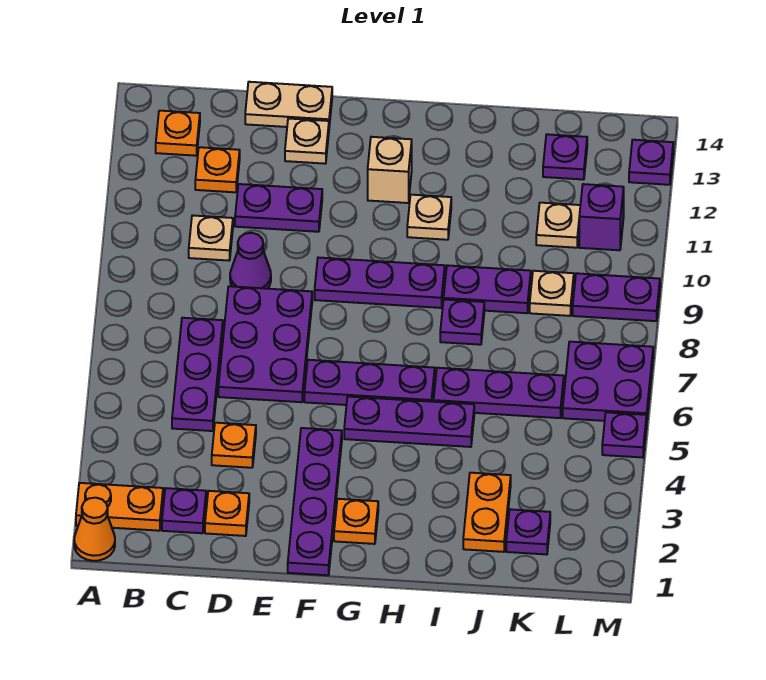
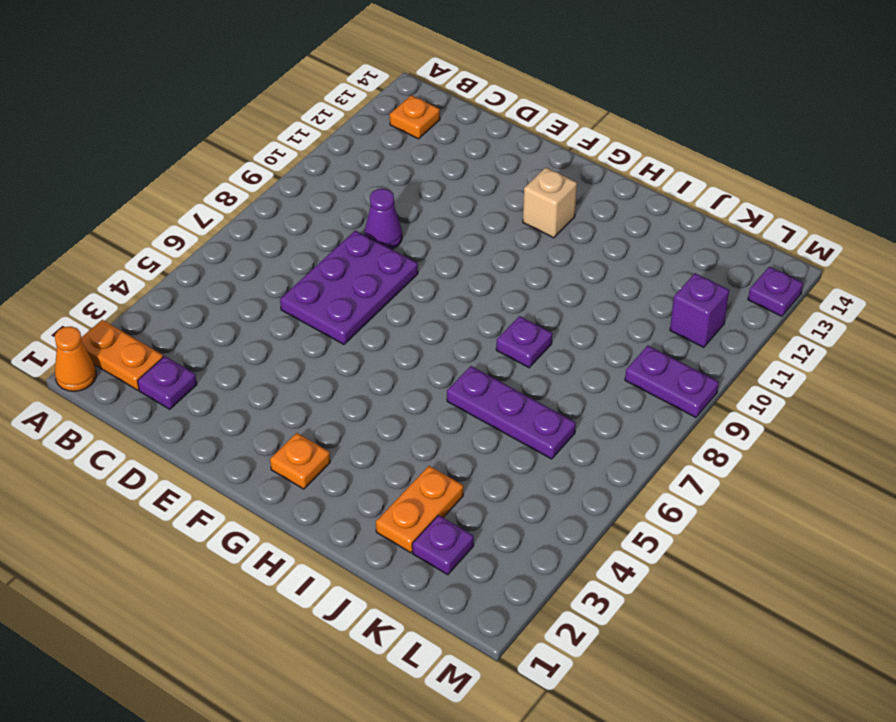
none -> purple plate C5:C7 level 1
none -> tan plate C10 level 1
none -> orange plate C12 level 1
none -> orange plate D2 level 1

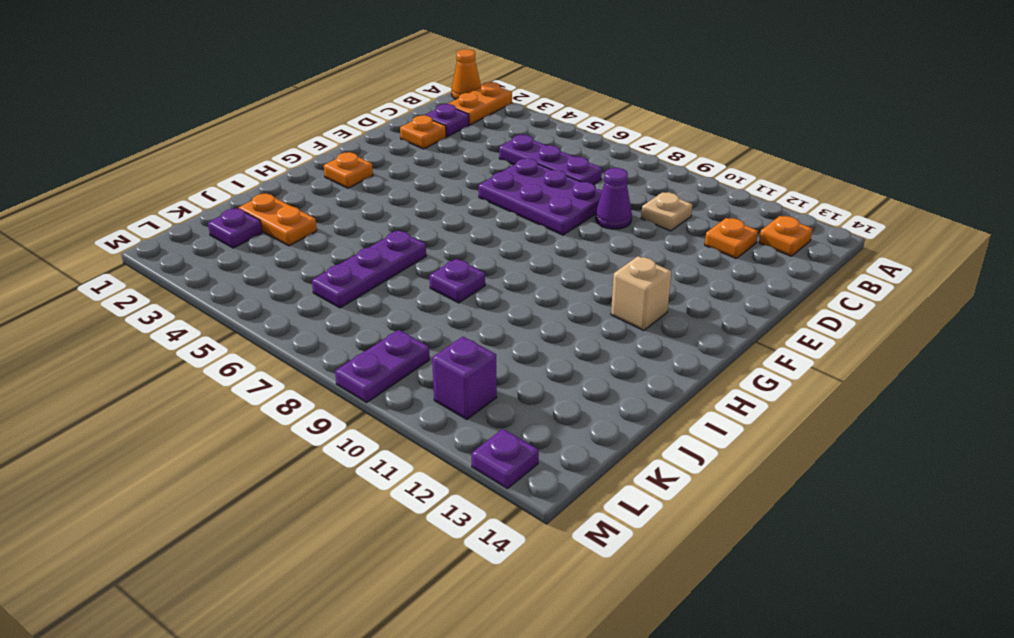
none -> orange plate D4 level 1
none -> purple plate D11:E11 level 1
none -> tan plate D14:E14 level 1
none -> tan plate E13 level 1

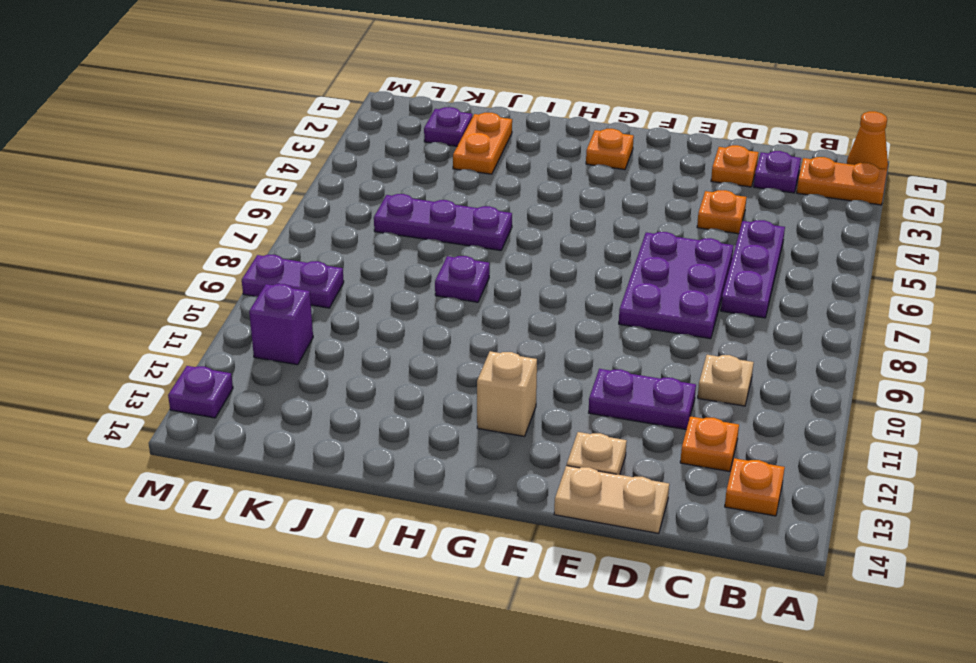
none -> purple cone D9 level 1
none -> purple plate F1:F4 level 1
none -> purple plate F6:H6 level 1
none -> purple plate F9:H9 level 1

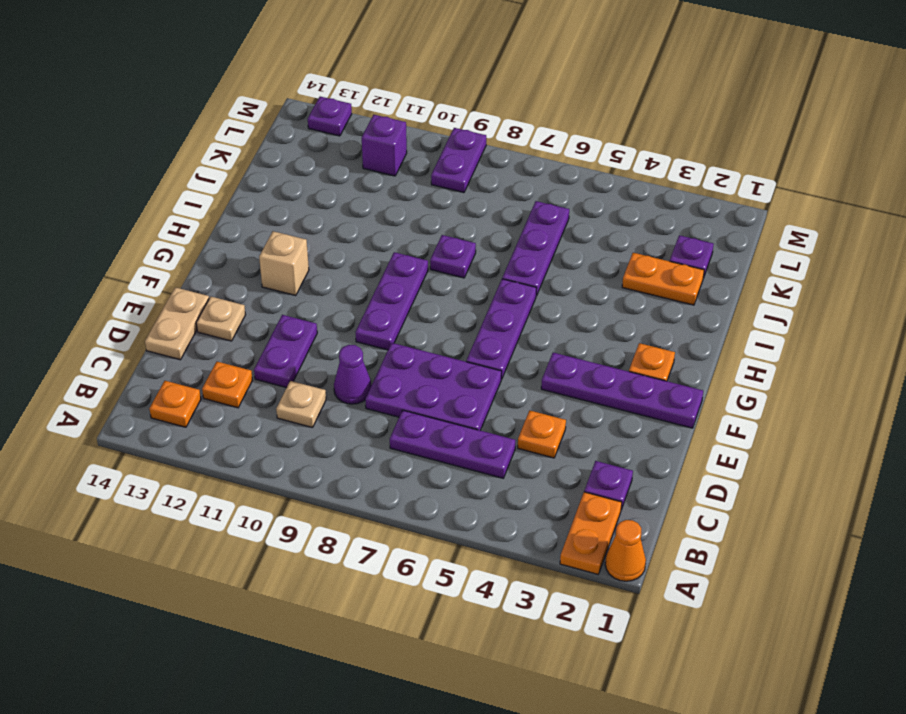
none -> orange plate D2 level 1
none -> purple plate G5:I5 level 1
none -> tan plate H11 level 1
none -> purple plate I9:J9 level 1

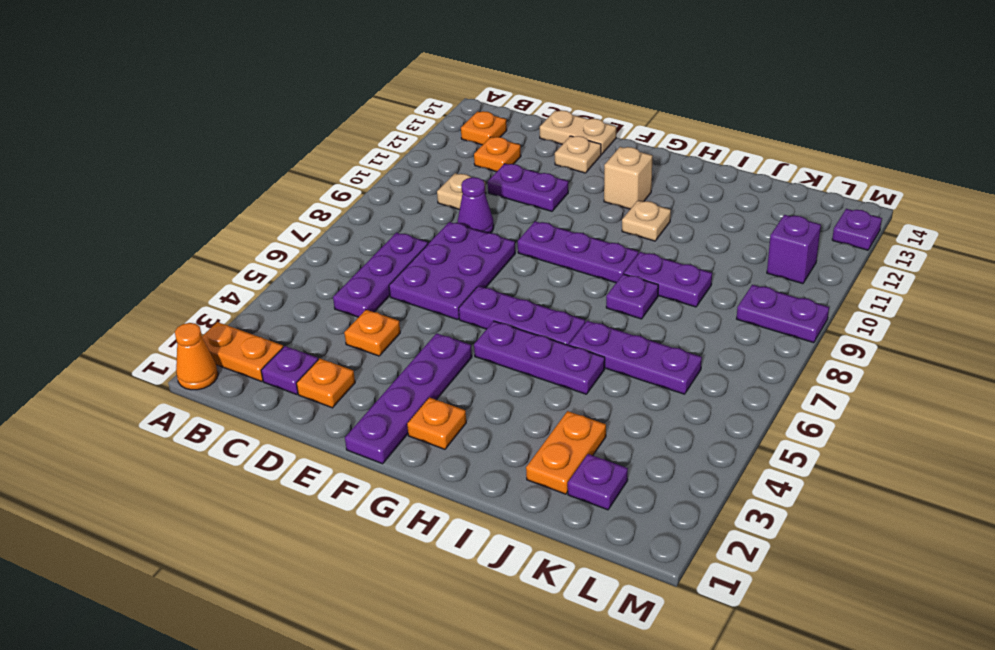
none -> tan plate K9 level 1
none -> tan plate K11 level 1
none -> purple plate K13 level 1
none -> purple plate L6:M7 level 1

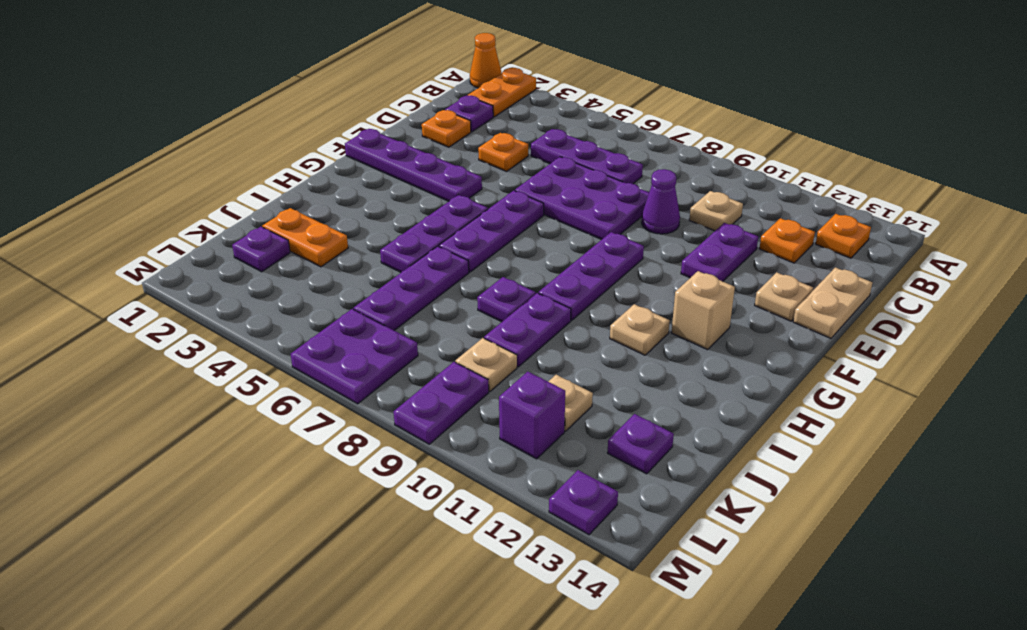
none -> orange plate G2 level 1
none -> purple plate M5 level 1

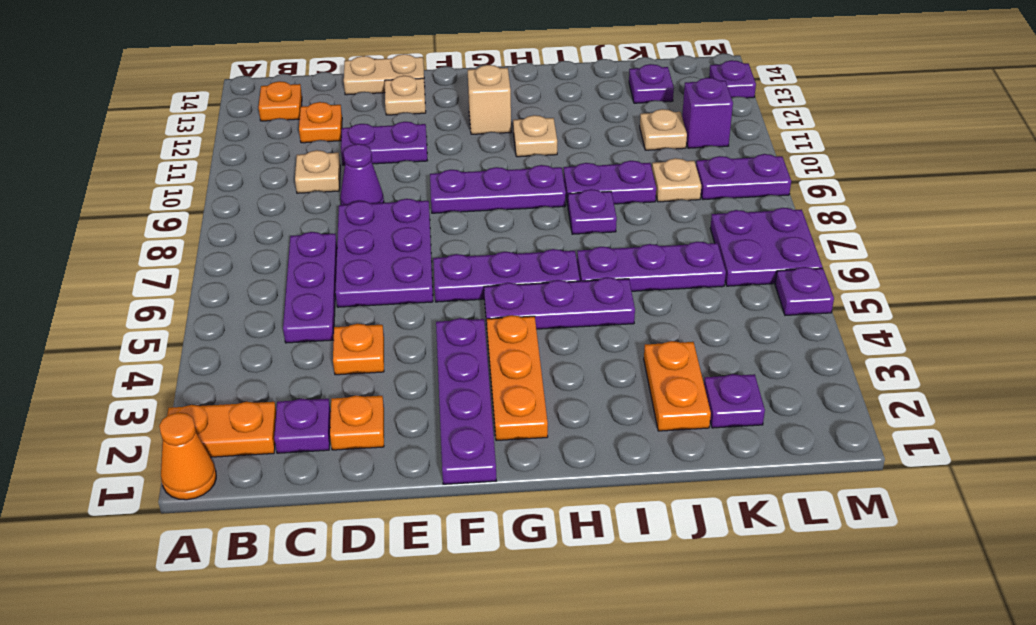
orange plate G2:G4 level 1 -> orange plate G2 level 1

